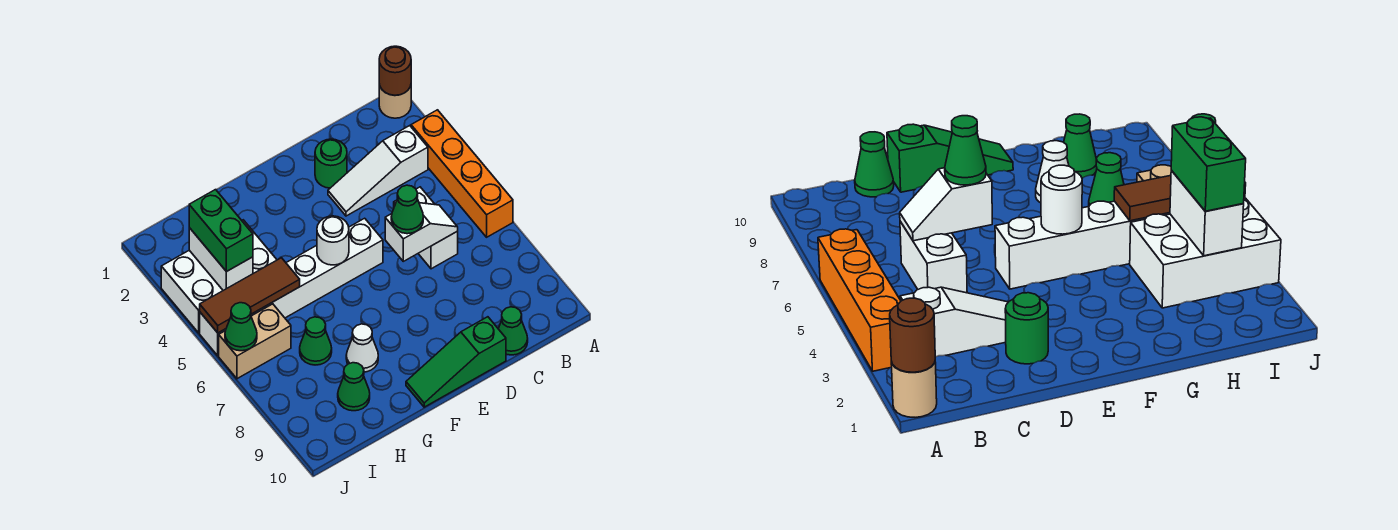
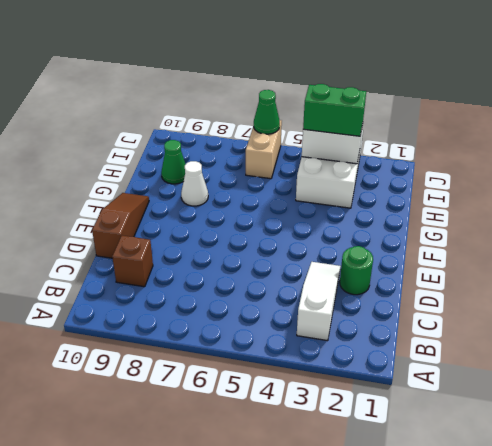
brown brick C9 level 1 -> none
brown slope D10:F10 level 1 top D -> green slope D10:F10 level 1 top D
none -> tan round brick A1 level 1
none -> orange brick A3:A6 level 1
none -> white brick C5:C6 level 1

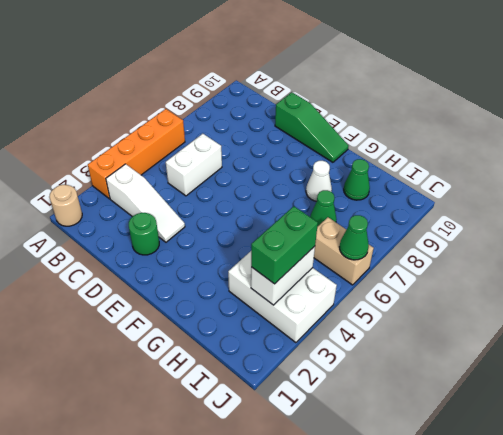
none -> green cone C10 level 1
none -> white brick E5:J5 level 1
none -> brown round brick A1 level 2

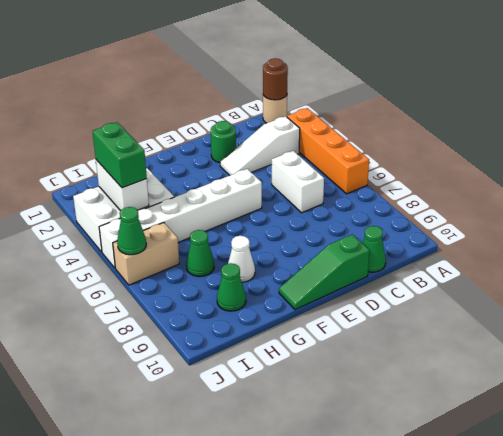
none -> white slope C6:D6 level 2 top D
none -> white round brick F5 level 2
none -> brown tile H5:J5 level 2

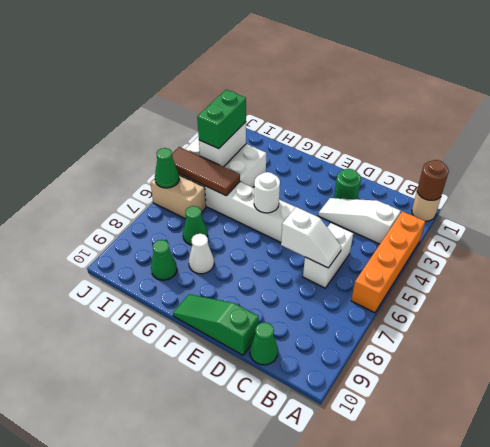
none -> green cone D6 level 3

